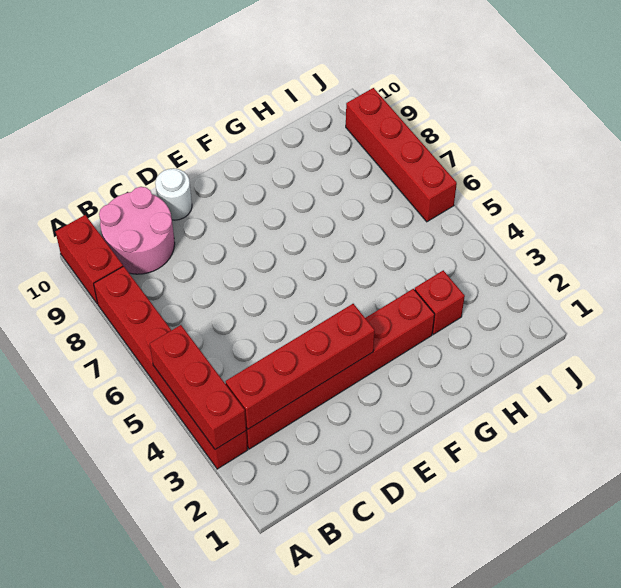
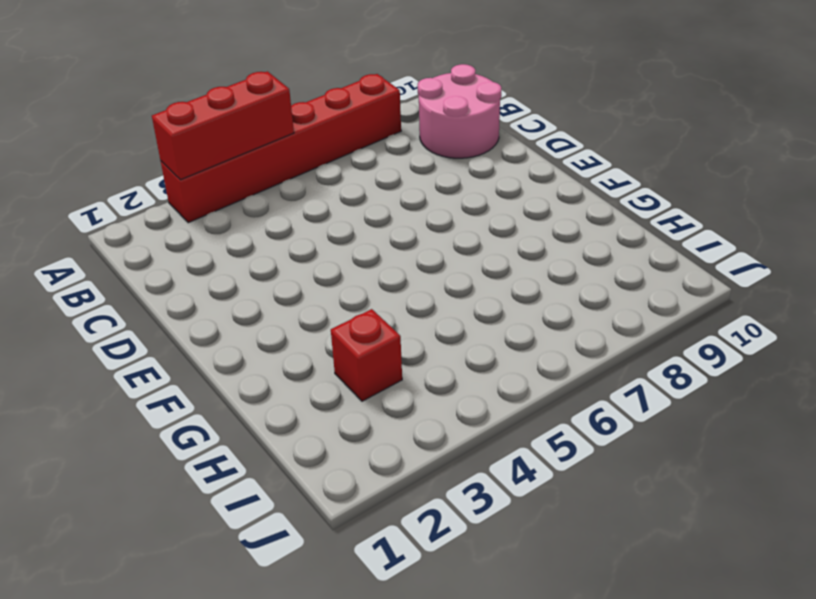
none -> red brick A9:A10 level 1
none -> red brick B3:G3 level 1

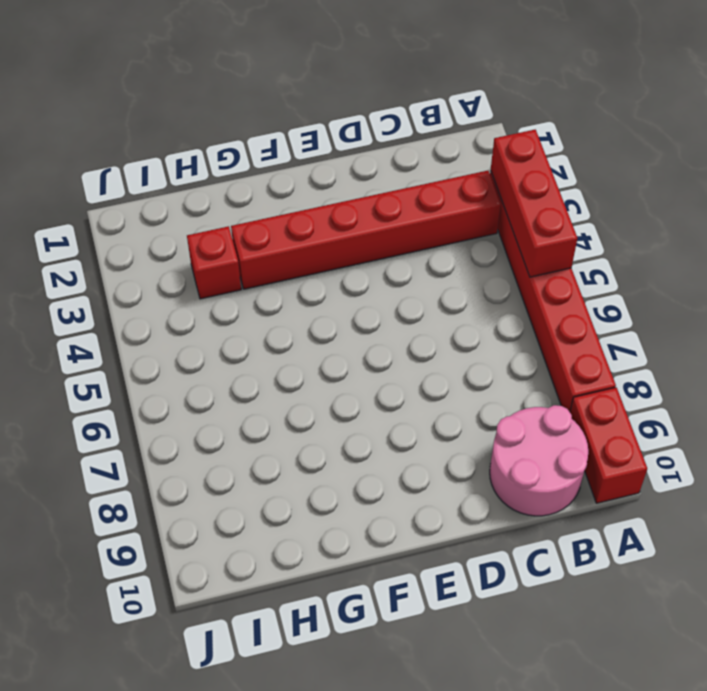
none -> white round brick D10 level 1
none -> red brick J6:J9 level 1

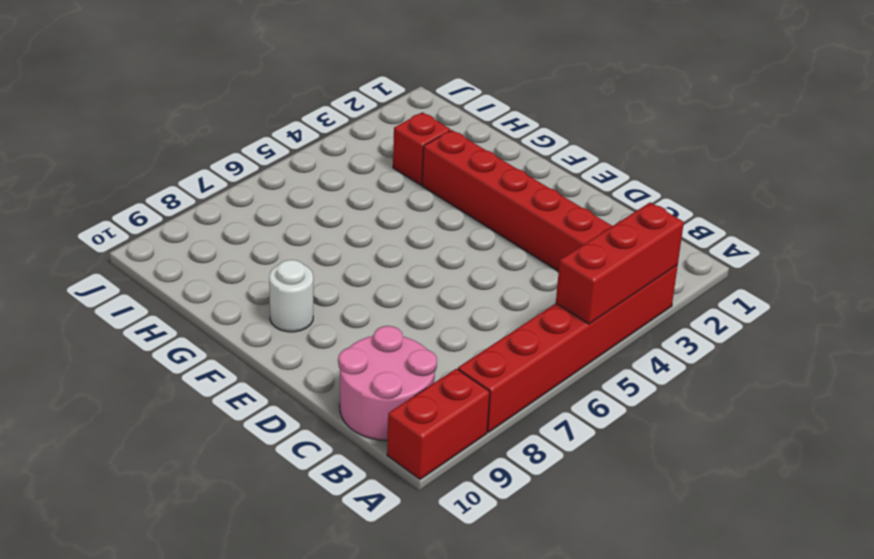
white round brick F9 level 1 -> white round brick D10 level 1
none -> red brick J6:J9 level 1
none -> red brick B3:E3 level 2

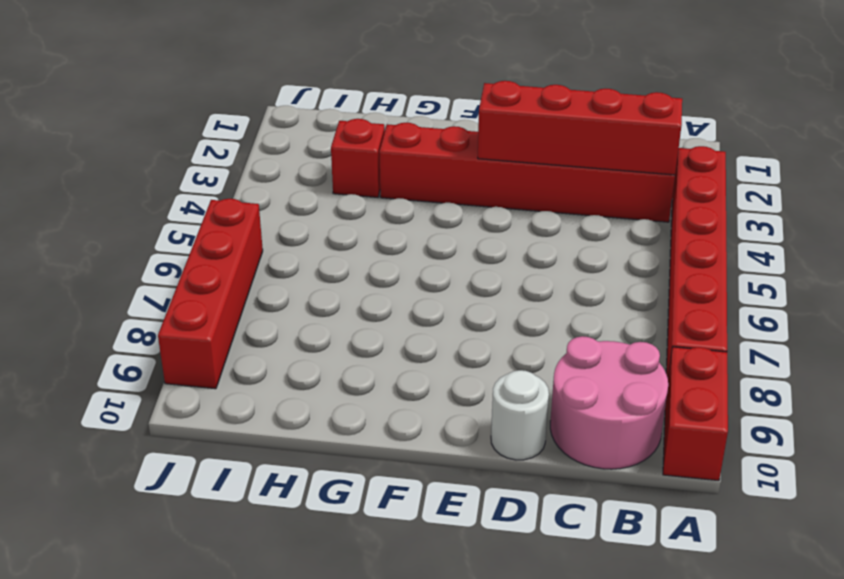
none -> red brick A3:A5 level 2

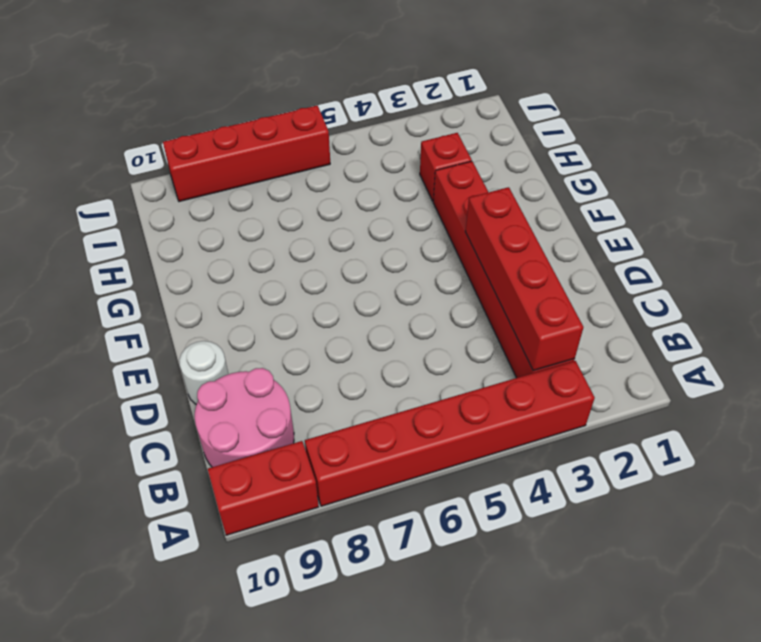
none -> red brick A3:A5 level 2

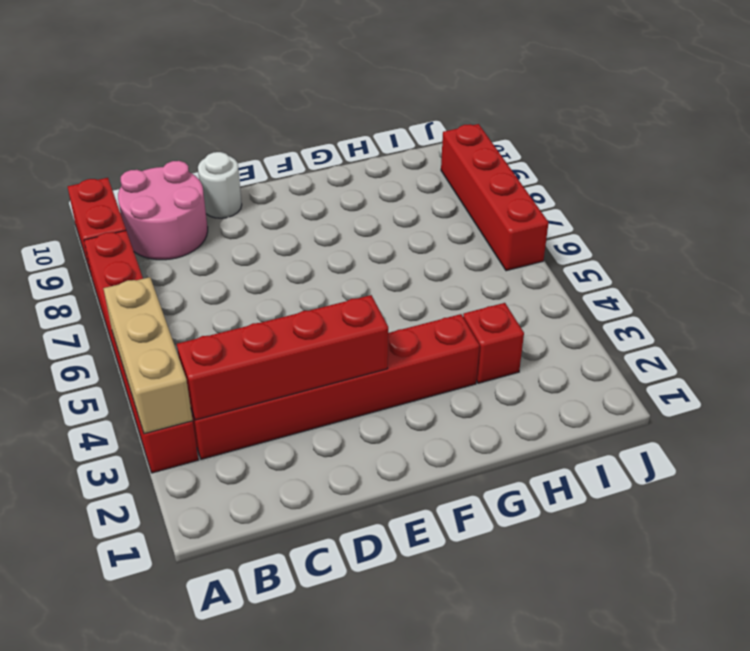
tan brick A3:A5 level 2 -> red brick A3:A5 level 2

